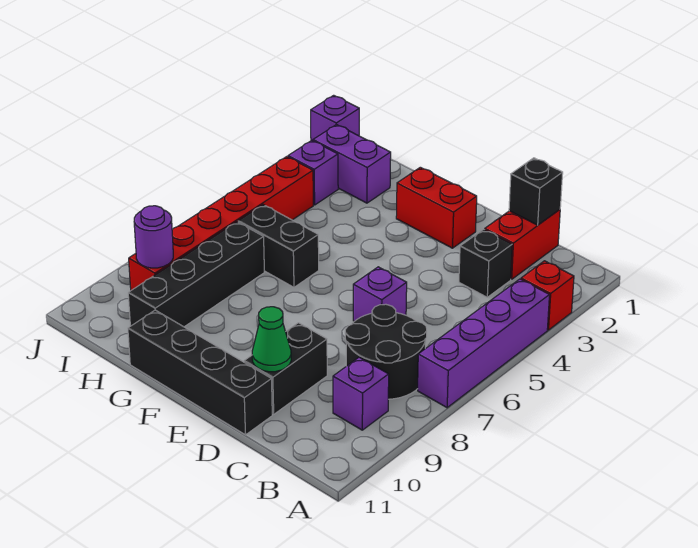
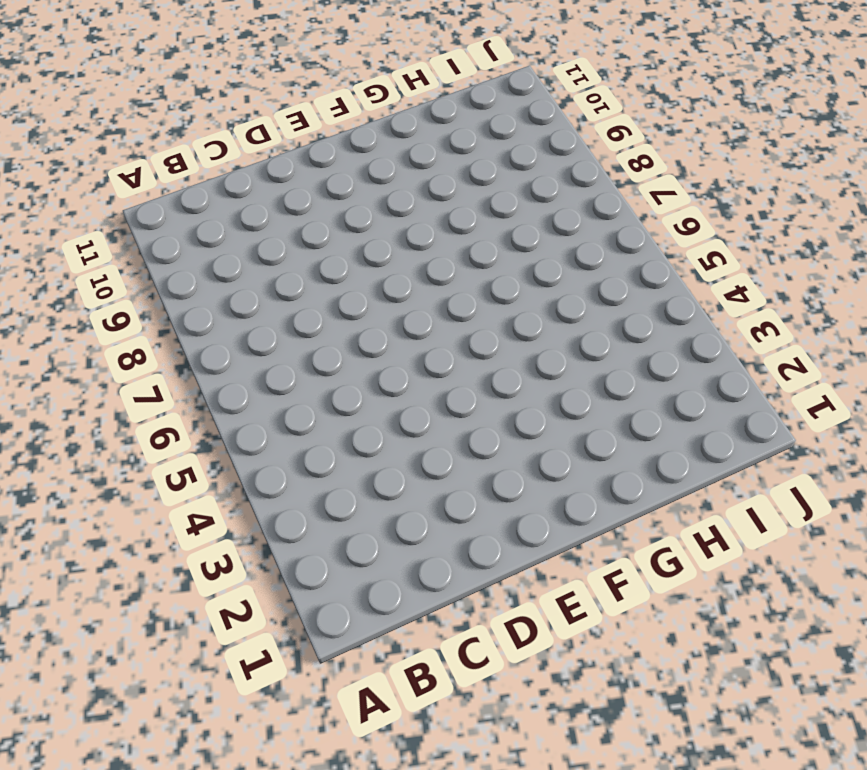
none -> red brick A3 level 1
none -> purple brick A4:A7 level 1
none -> black round brick B7:C8 level 1

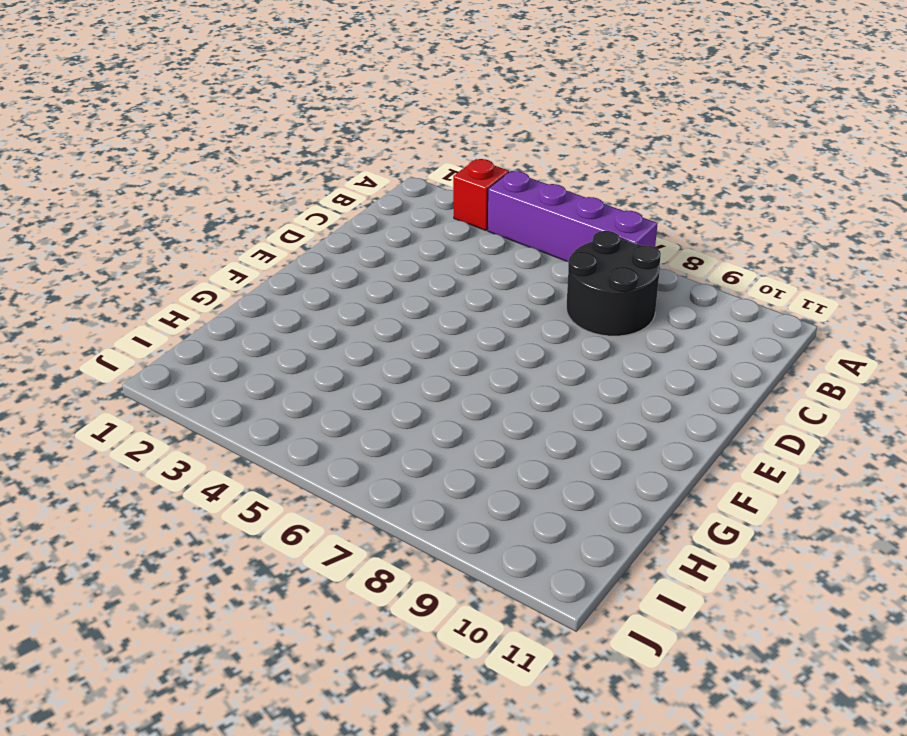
none -> purple brick B9 level 1
none -> red brick C1:C2 level 1
none -> black brick C3 level 1

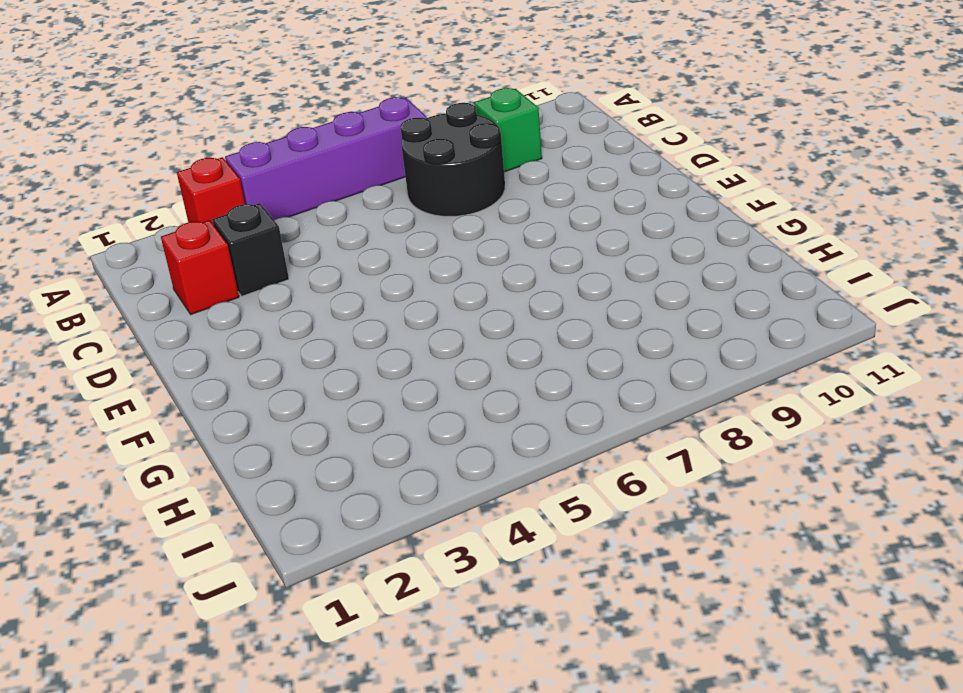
green brick B9 level 1 -> purple brick B9 level 1
red brick C2 level 1 -> red brick C1:C2 level 1
none -> purple brick D6 level 1
none -> black brick D9:D10 level 1
none -> black brick D11:G11 level 1

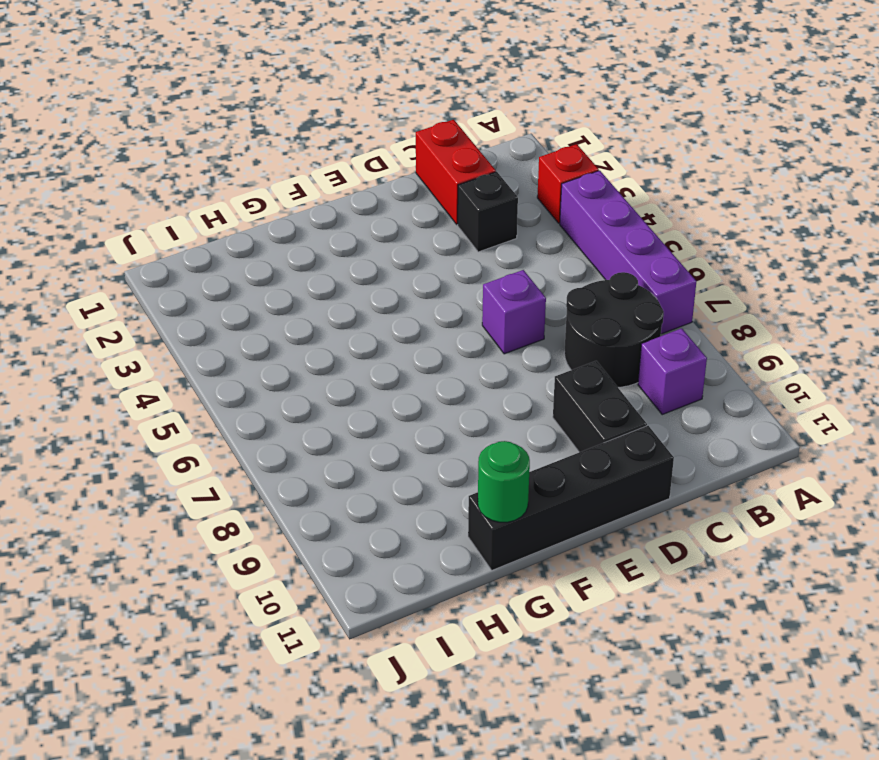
green round brick G11 level 2 -> none
none -> red brick E2:F2 level 1
none -> black brick G6:H6 level 1
none -> purple brick H2:I2 level 1

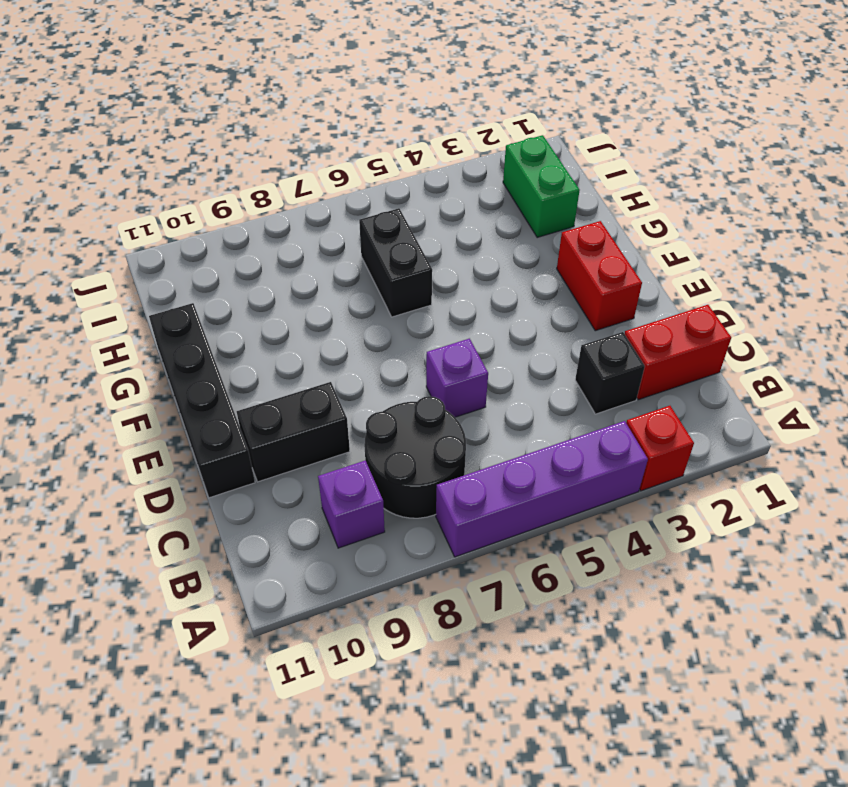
green brick H2:I2 level 1 -> purple brick H2:I2 level 1
none -> black brick H7:H10 level 1
none -> purple brick I3 level 1
none -> red brick I4:I9 level 1

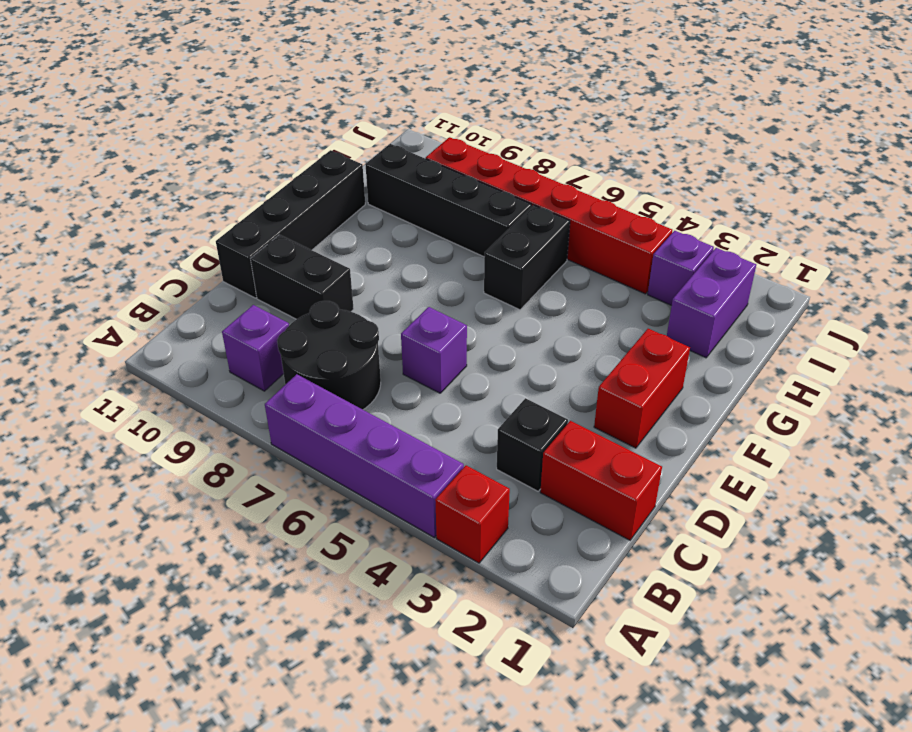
none -> purple brick J1 level 1
none -> black brick C1 level 2
none -> green cone D10 level 2

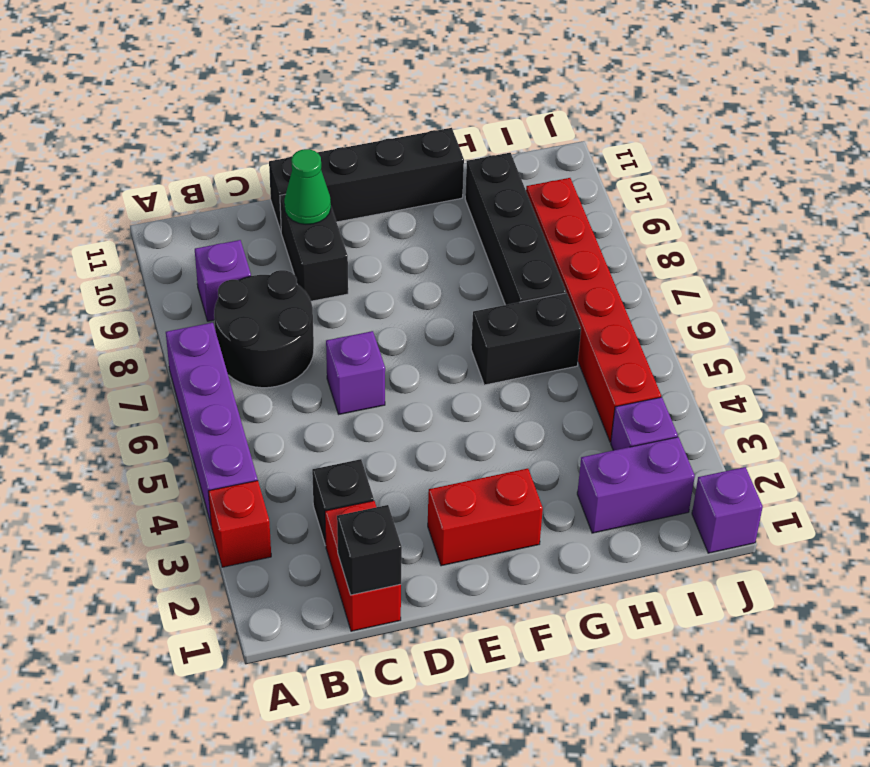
none -> purple round brick I9 level 2

